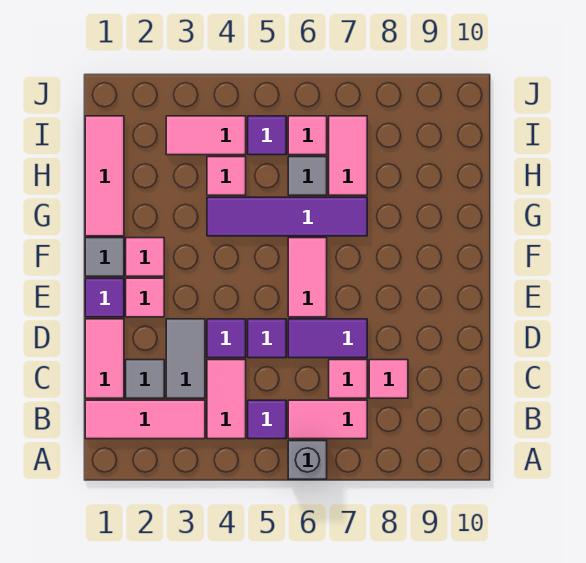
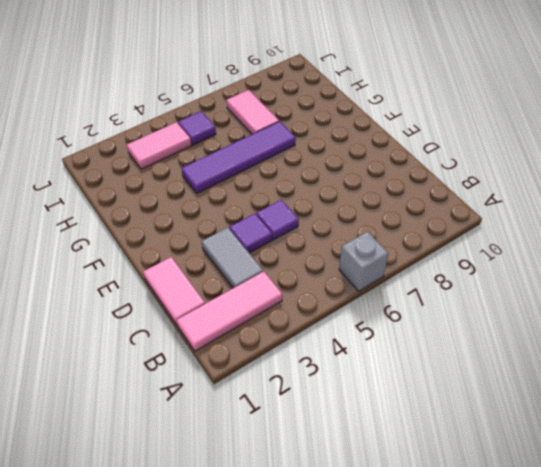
none -> pink tile B4:C4 level 1
none -> purple tile B5 level 1
none -> pink tile B6:B7 level 1

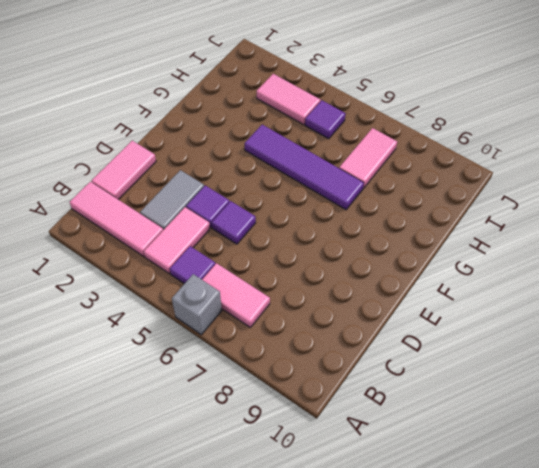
none -> grey tile C2 level 1
none -> pink tile C7 level 1
none -> pink tile C8 level 1

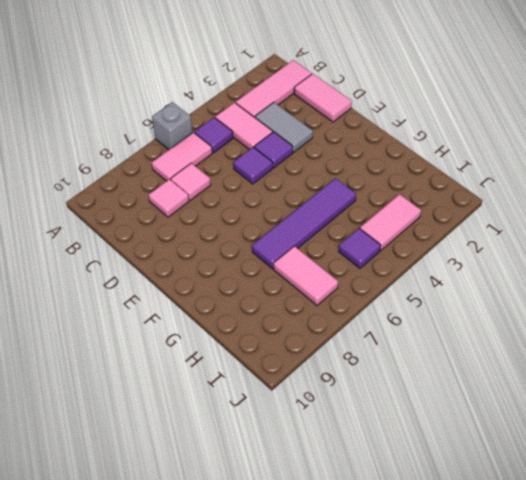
none -> grey tile C2 level 1
none -> purple tile D6:D7 level 1
none -> purple tile E1 level 1

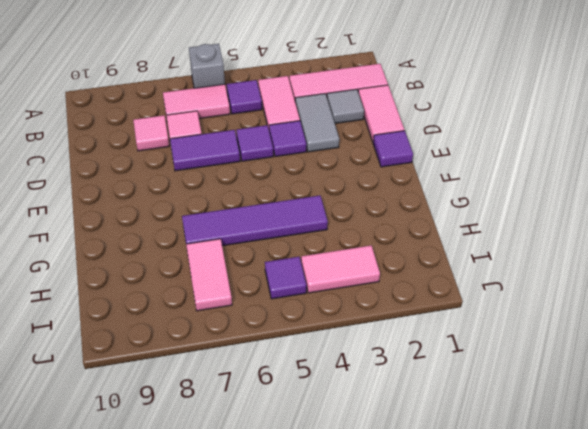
none -> pink tile E2 level 1
none -> pink tile E6:F6 level 1
none -> grey tile F1 level 1

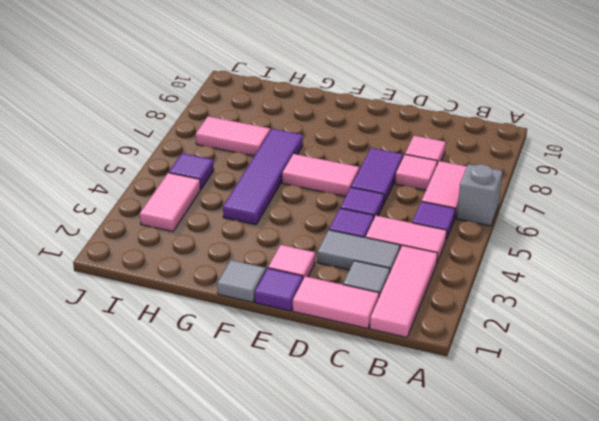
none -> pink tile F2 level 1
none -> pink tile G1:I1 level 1
none -> pink tile H4 level 1

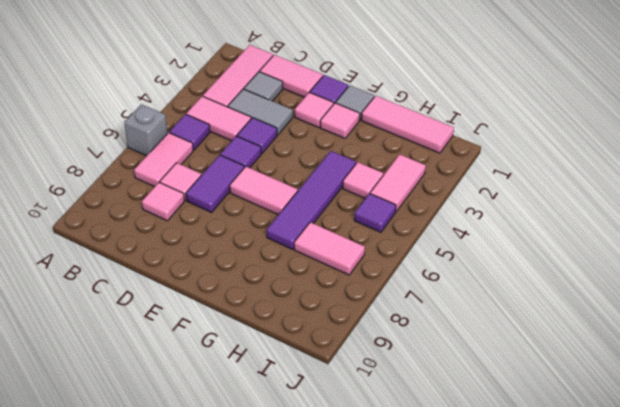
none -> grey tile H6 level 1
none -> pink tile I6 level 1

